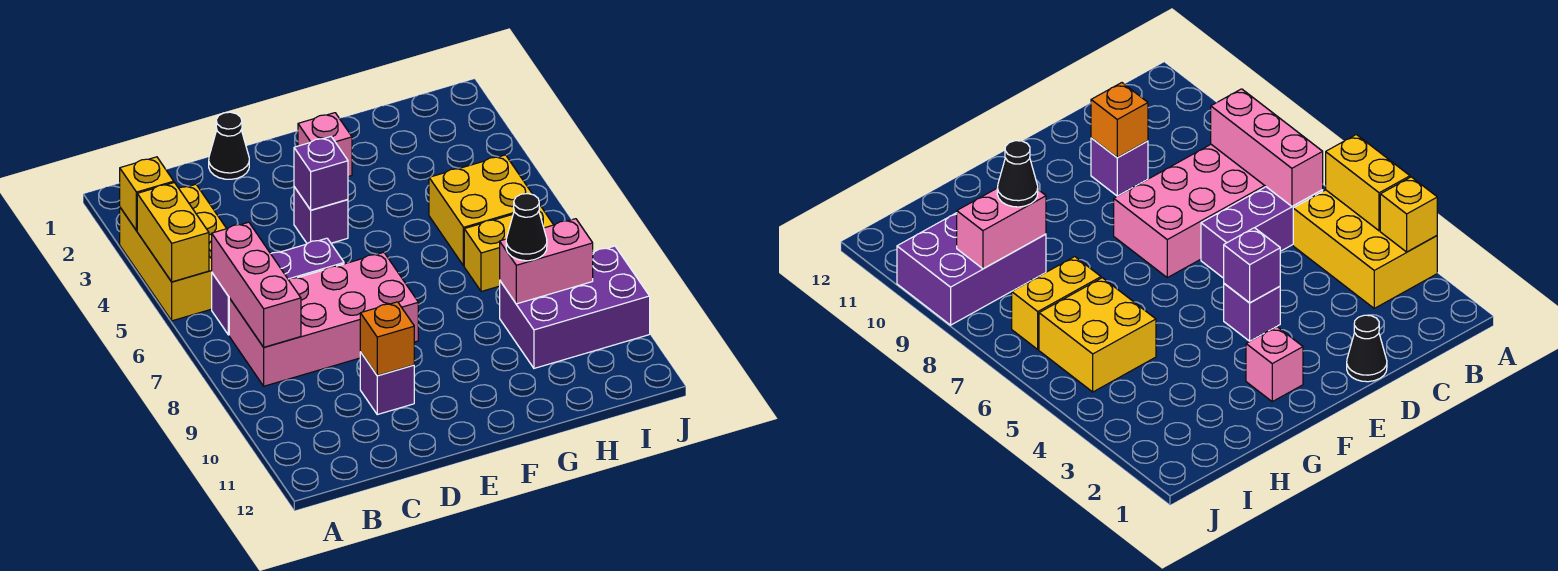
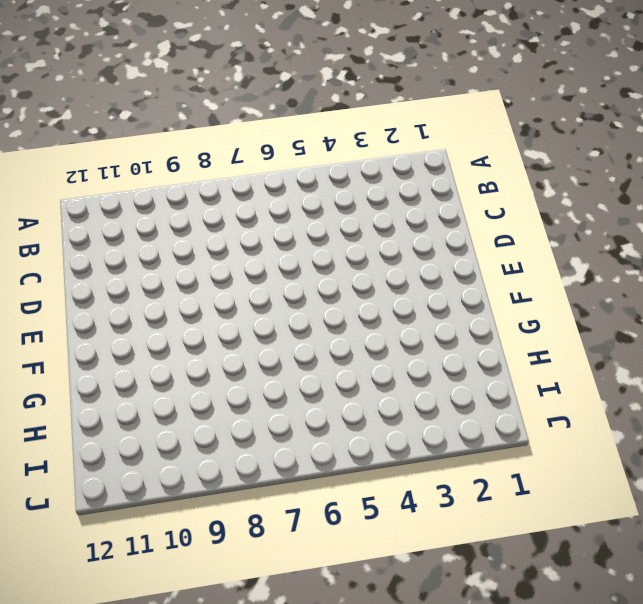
none -> yellow brick A3:B5 level 1
none -> purple brick B6:D6 level 1
none -> pink brick B7:E8 level 1

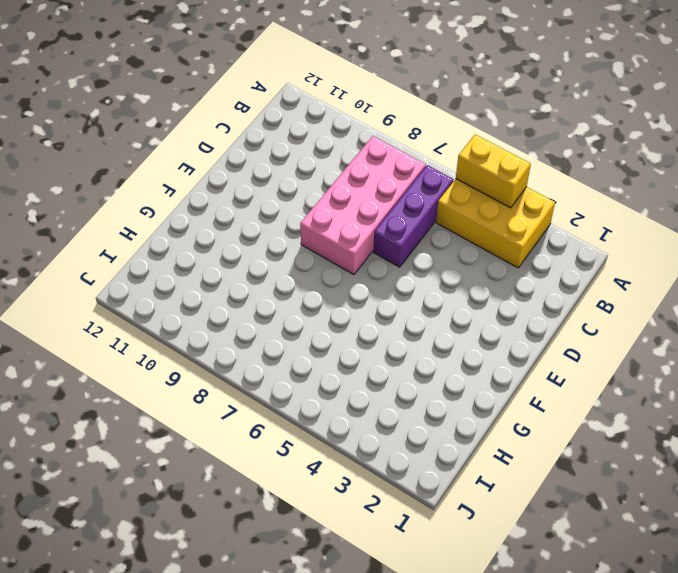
none -> black cone D1 level 1
none -> purple brick D10 level 1
none -> purple brick E4 level 1

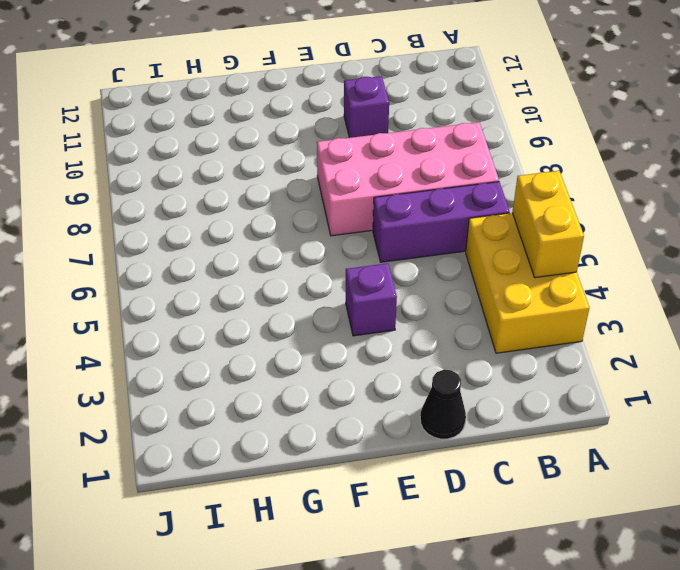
none -> pink brick F2 level 1
none -> yellow brick H5:I6 level 1
none -> yellow brick H7:I7 level 1

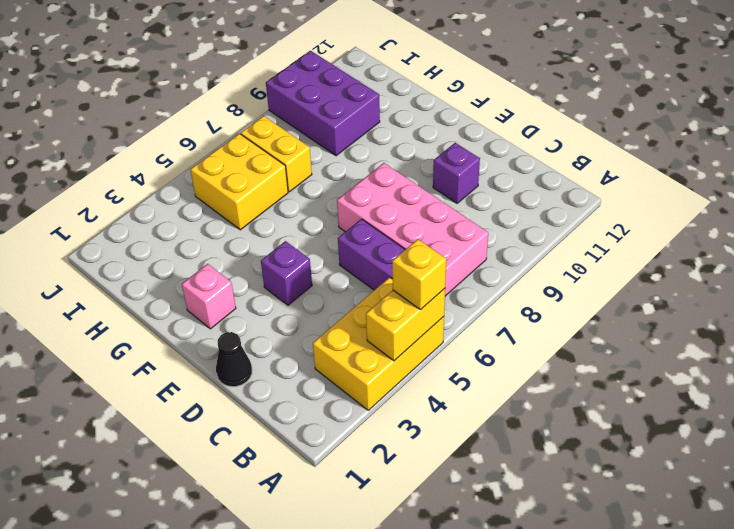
yellow brick A5 level 3 -> yellow brick A3 level 2
none -> pink brick B6:B8 level 2
none -> orange brick D10 level 2
none -> purple brick E4 level 2

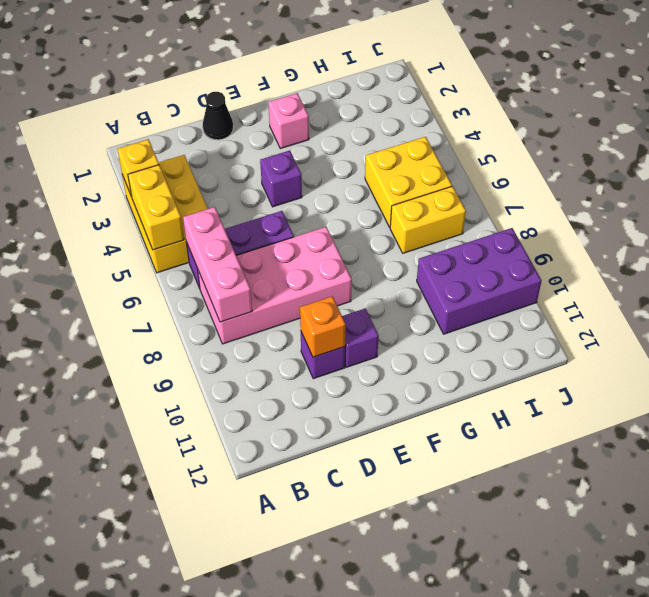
purple brick E10 level 1 -> purple brick E4 level 2
none -> pink brick H9:I9 level 2
none -> black cone H9 level 3

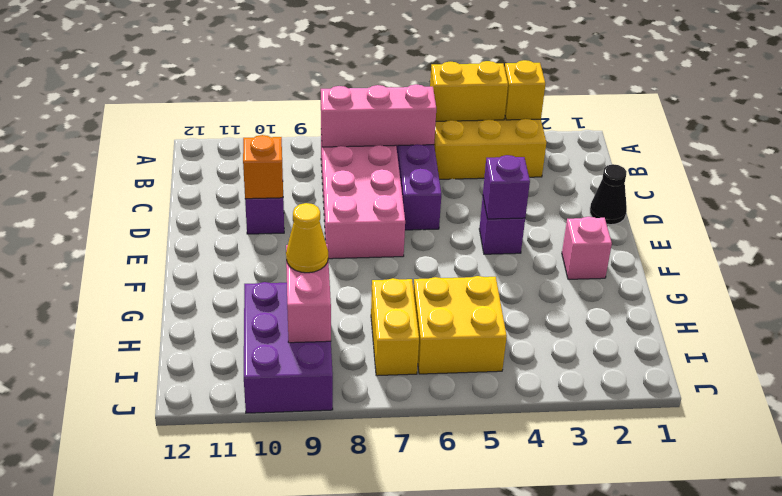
yellow cone H9 level 3 -> black cone H9 level 3

